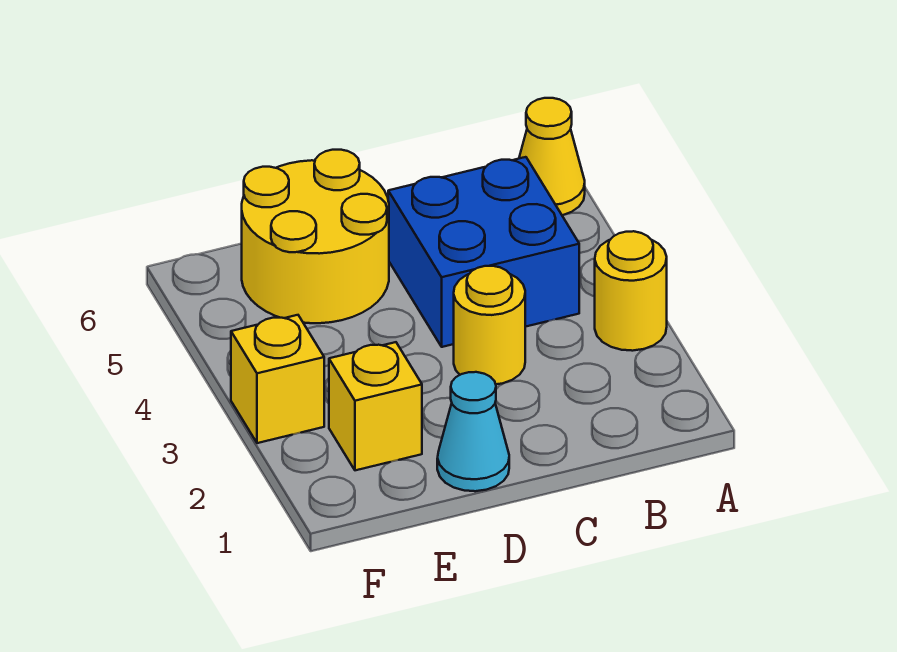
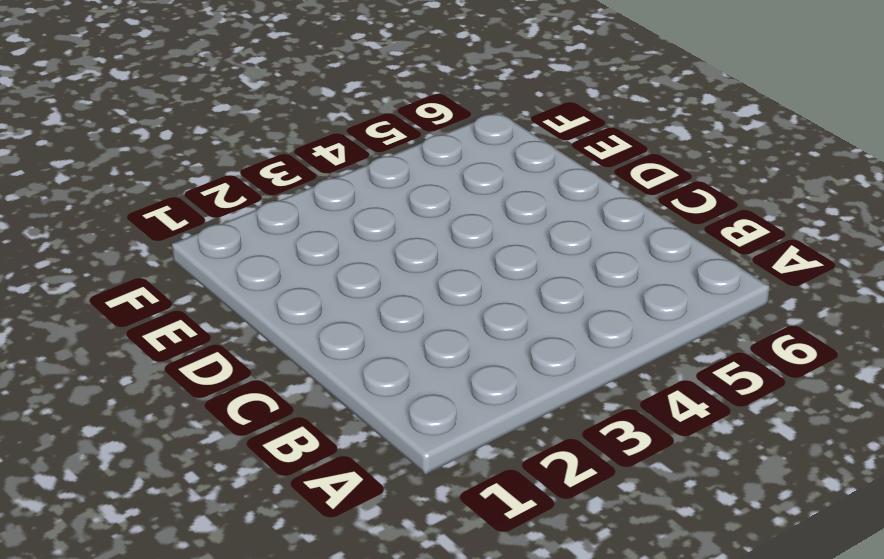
none -> yellow round brick A3 level 1
none -> yellow cone A6 level 1

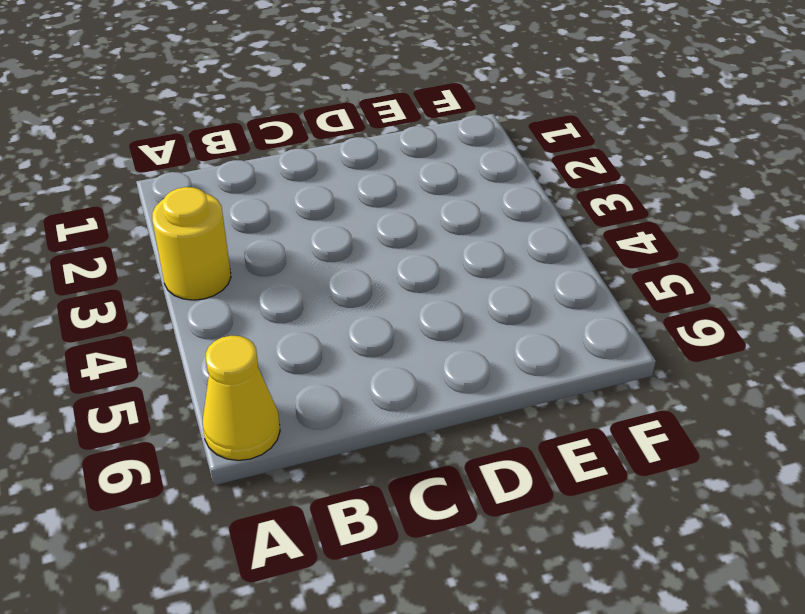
none -> blue brick B4:C5 level 1
none -> yellow round brick C3 level 1

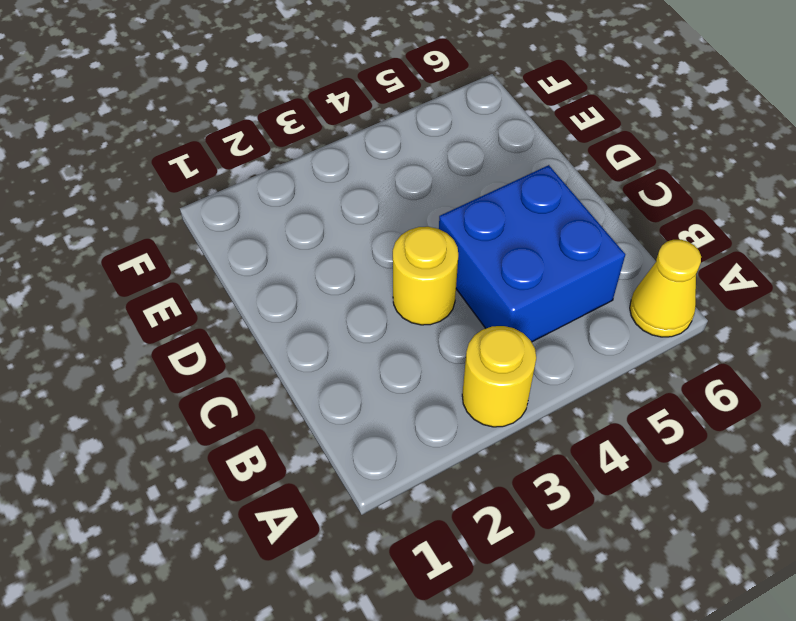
none -> cyan cone D1 level 1
none -> yellow round brick D5:E6 level 1

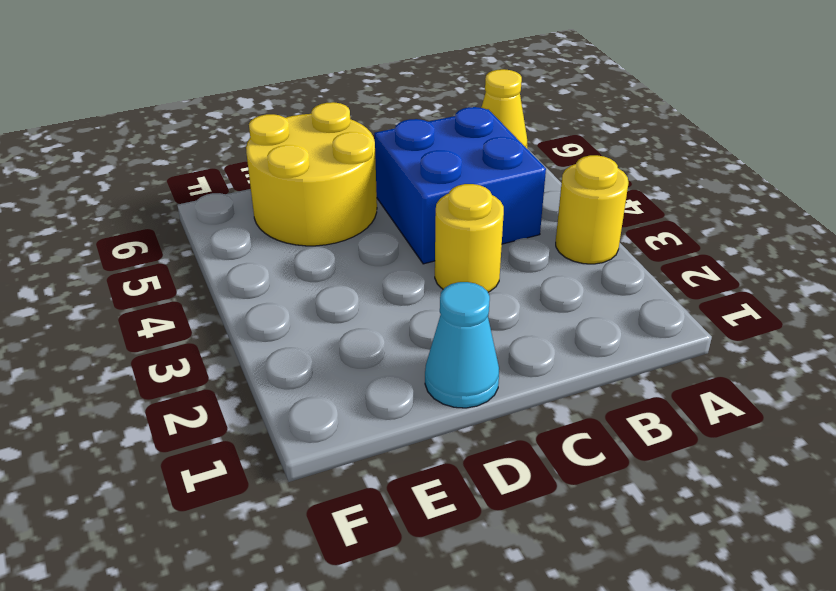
none -> yellow brick E2 level 1
none -> yellow brick F3 level 1

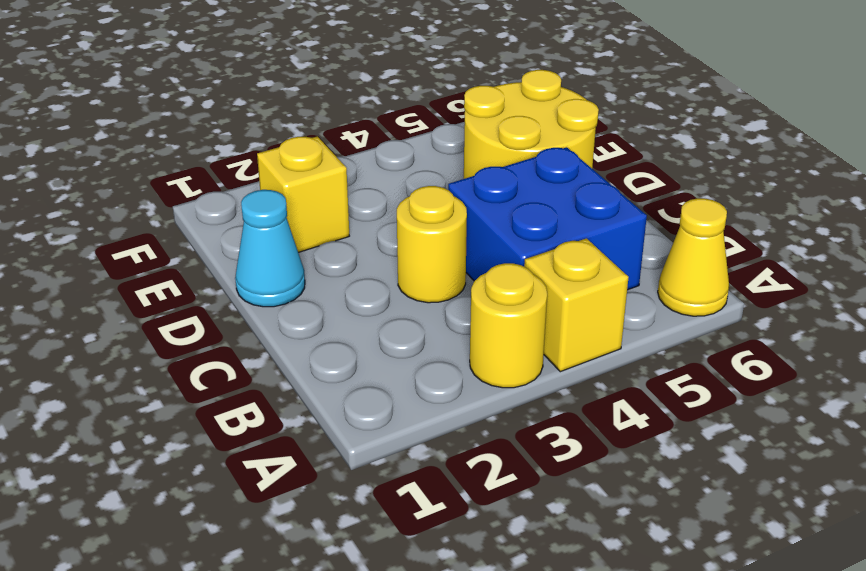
yellow brick A4 level 1 -> yellow brick F3 level 1

